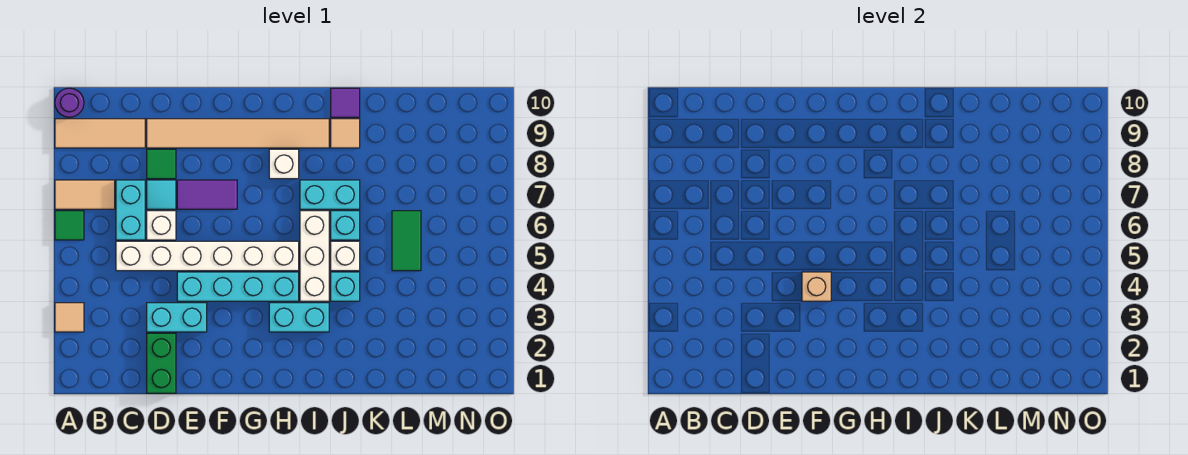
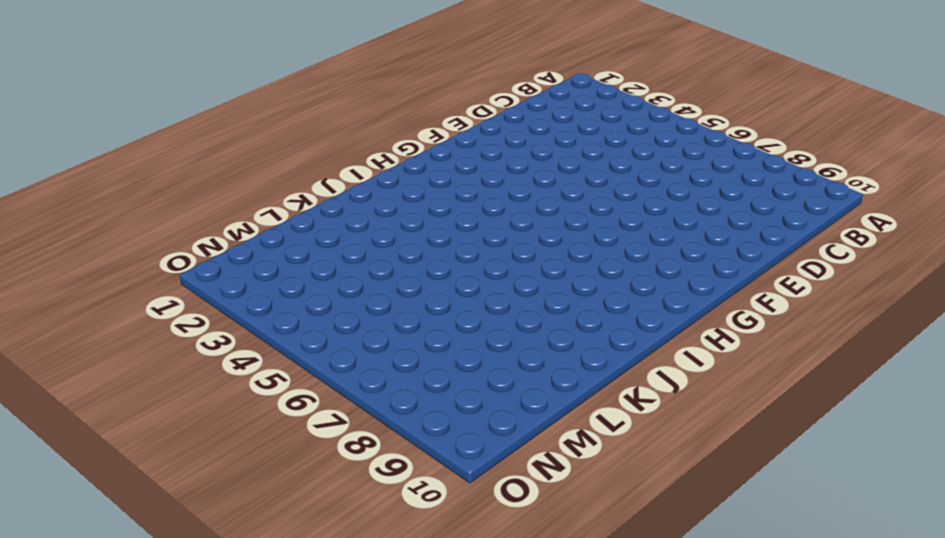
none -> tan tile A3 level 1
none -> green tile A6 level 1
none -> tan tile A7:B7 level 1

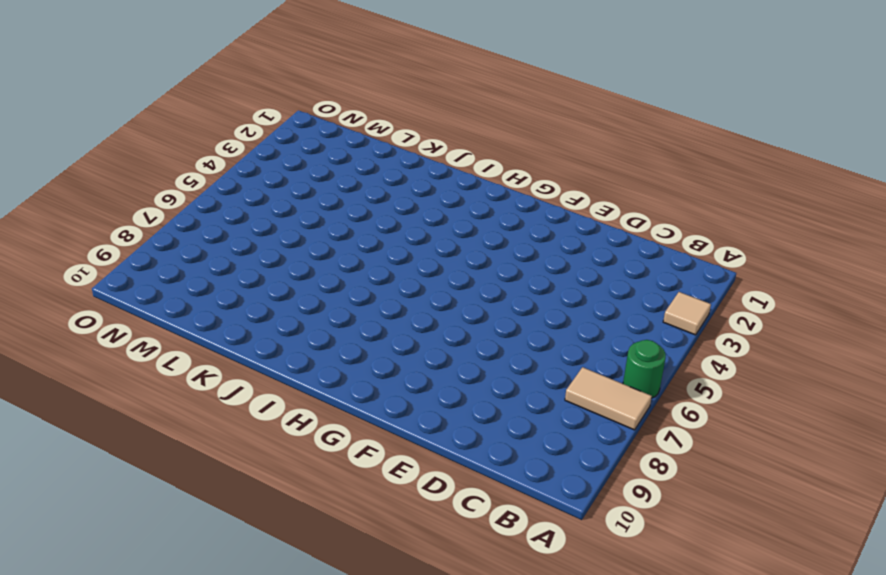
green round brick A6 level 1 -> green tile A6 level 1
none -> tan tile A9:C9 level 1
none -> purple round brick A10 level 1
none -> white brick C5:H5 level 1

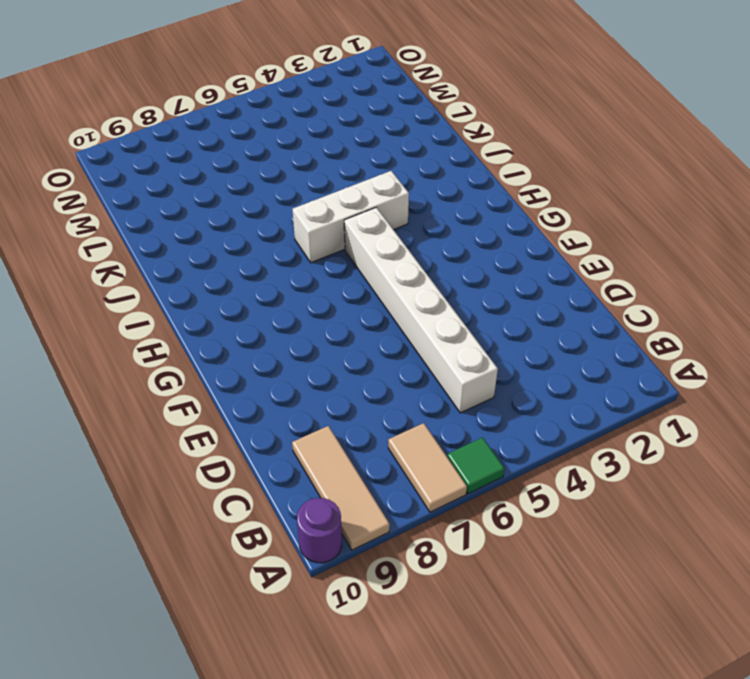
none -> tan tile A3 level 1
none -> cyan brick C6:C7 level 1
none -> green brick D1:D2 level 1

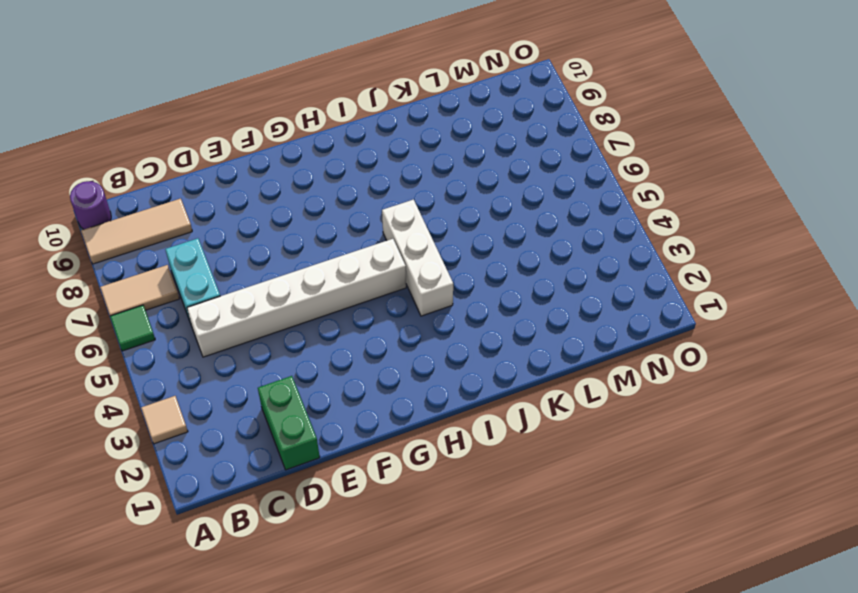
none -> cyan brick D3:E3 level 1
none -> white brick D6 level 1
none -> cyan tile D7 level 1

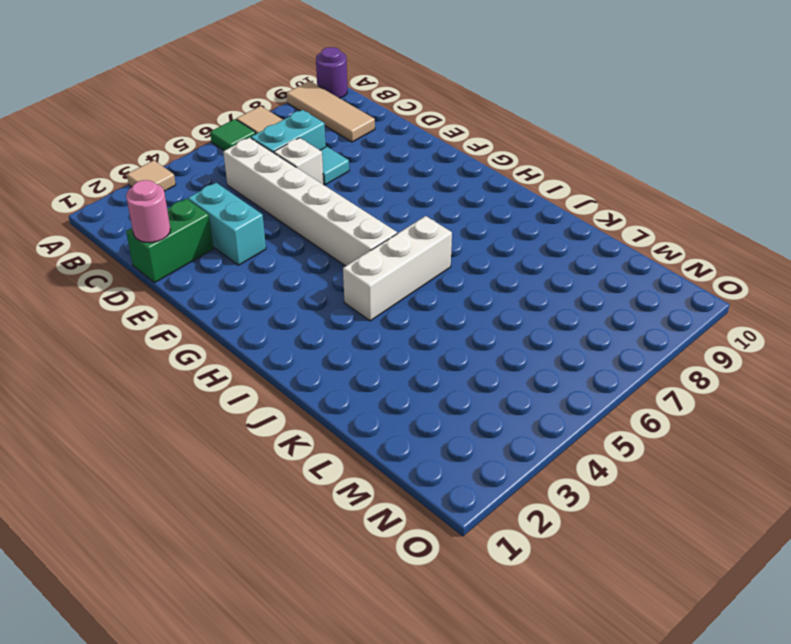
pink round brick D1 level 2 -> none
none -> green tile D8 level 1
none -> tan tile D9:I9 level 1
none -> cyan brick E4:H4 level 1

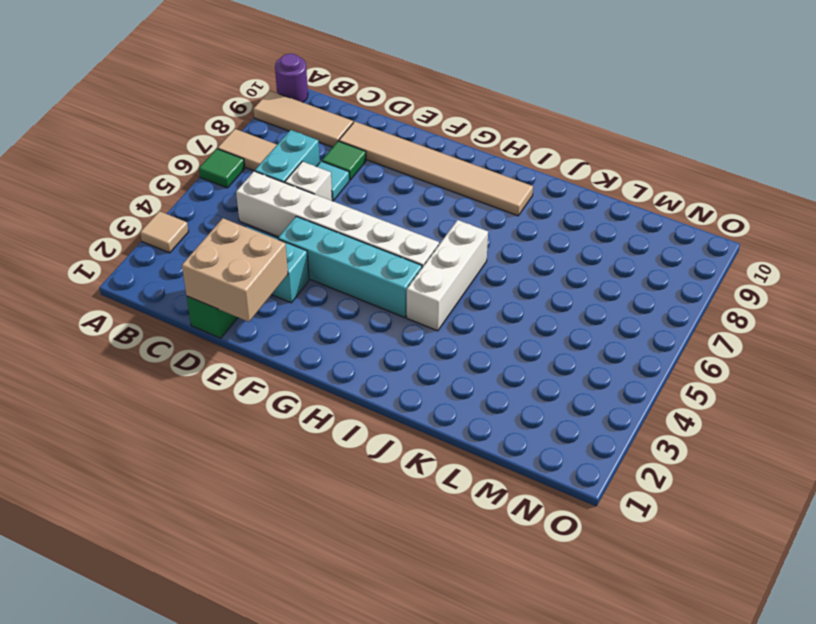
tan brick D1:E2 level 2 -> none
none -> purple tile E7:F7 level 1
none -> cyan brick H3:I3 level 1
none -> white brick H8 level 1

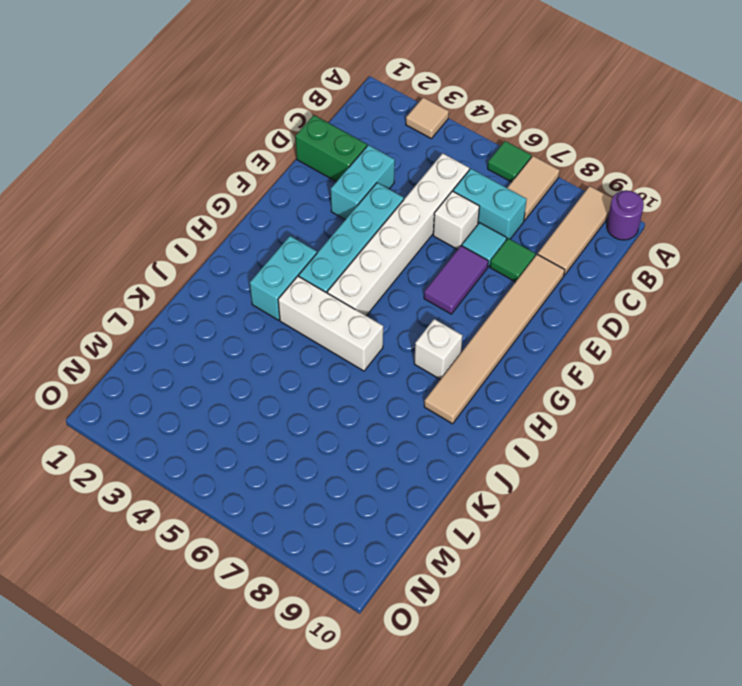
none -> cyan brick I7:J7 level 1
none -> cyan brick J4 level 1
none -> white brick J5 level 1

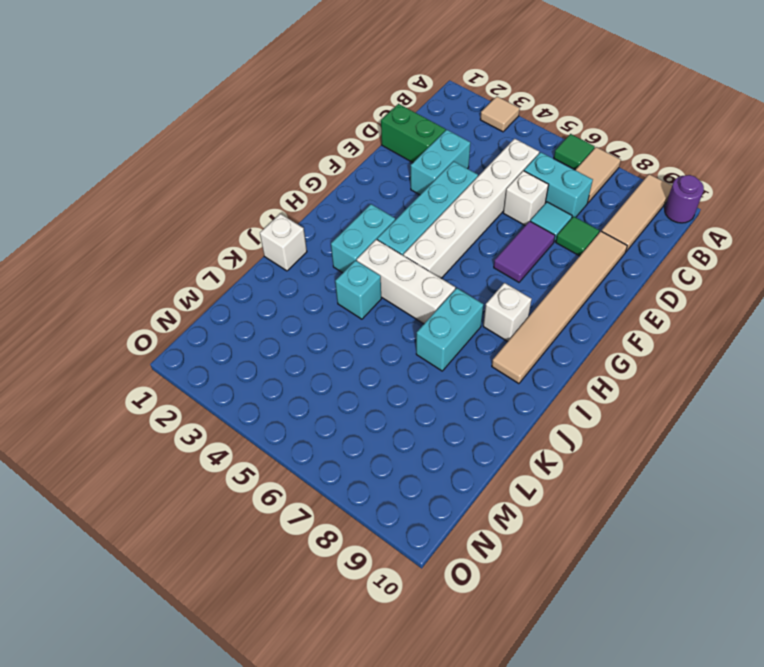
white brick J1 level 1 -> white brick J5 level 1
none -> cyan brick J6 level 1
none -> tan tile J9 level 1
none -> purple tile J10 level 1

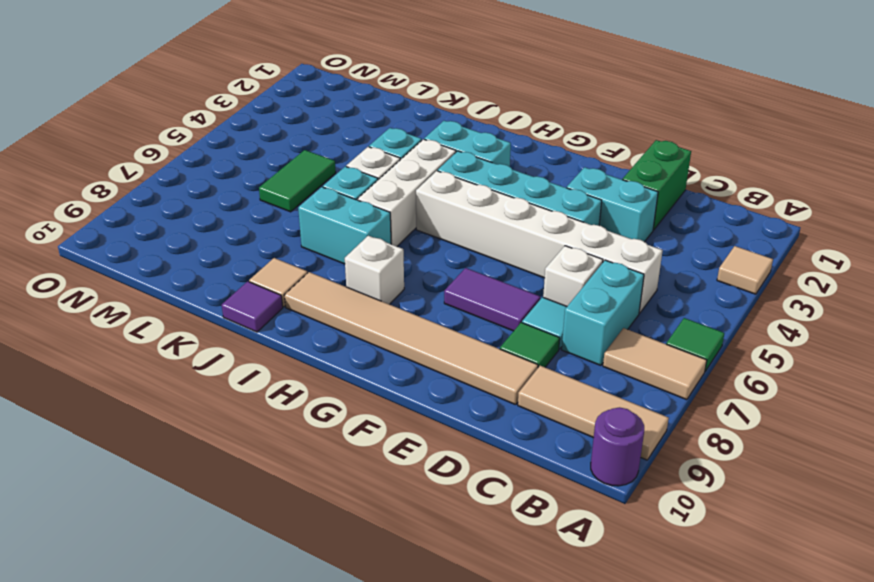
none -> tan brick F4 level 2

